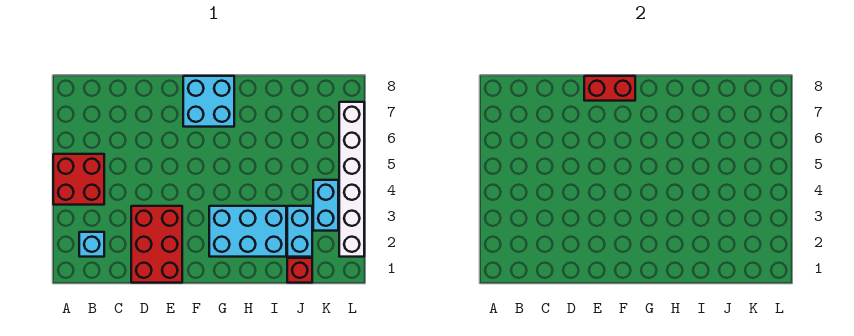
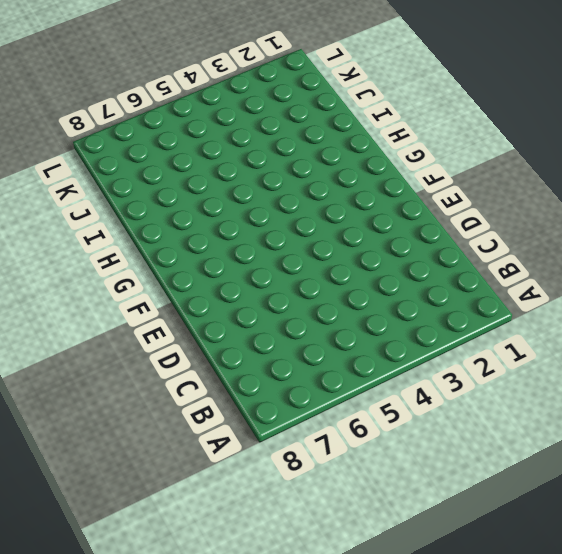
none -> red brick A4:B5 level 1
none -> cyan brick B2 level 1

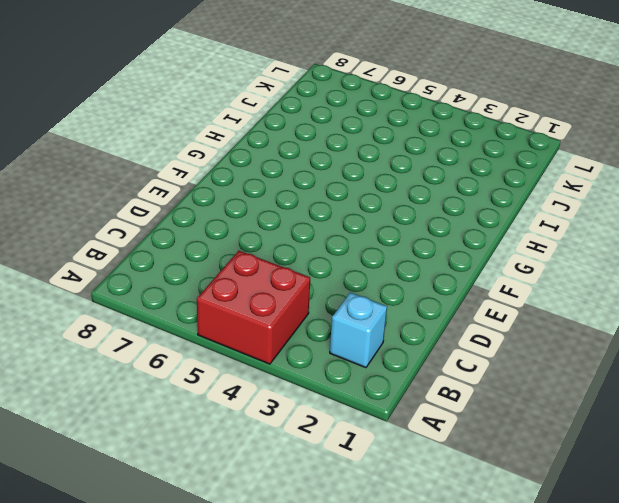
none -> red brick D1:E3 level 1
none -> cyan brick F7:G8 level 1

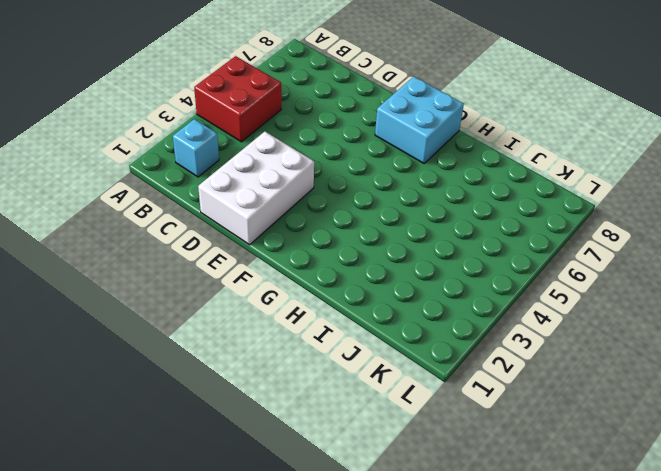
white brick D1:E3 level 1 -> red brick D1:E3 level 1
none -> cyan brick G2:I3 level 1
none -> red brick J1 level 1

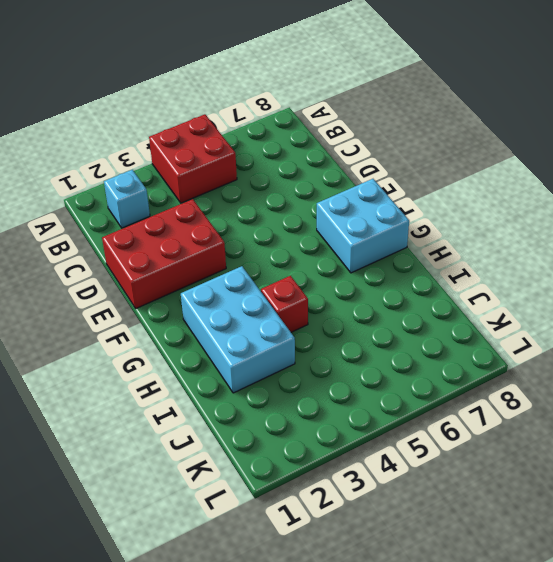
red brick H4 level 1 -> red brick J1 level 1
none -> cyan brick J2:J3 level 1
none -> cyan brick K3:K4 level 1

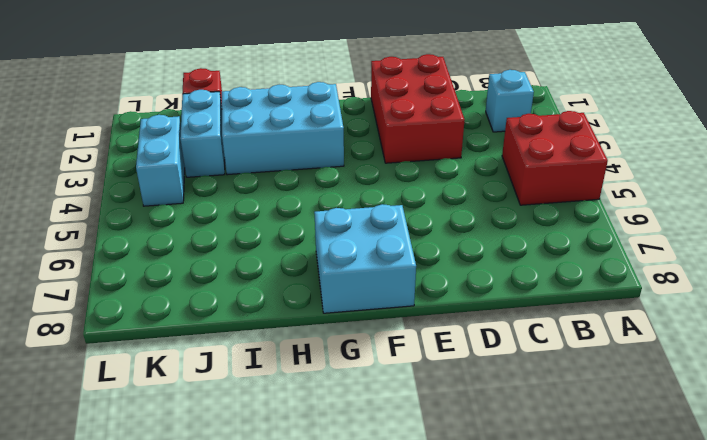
none -> white brick L2:L7 level 1
none -> red brick E8:F8 level 2

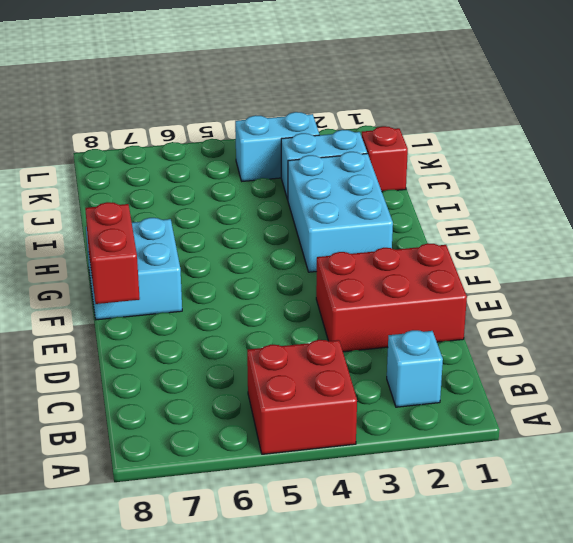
none -> white brick L2:L7 level 1

